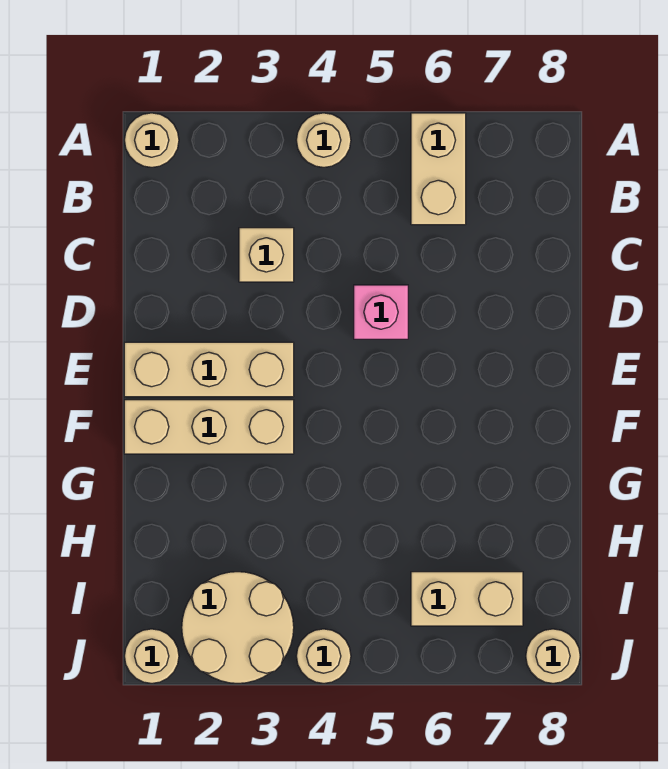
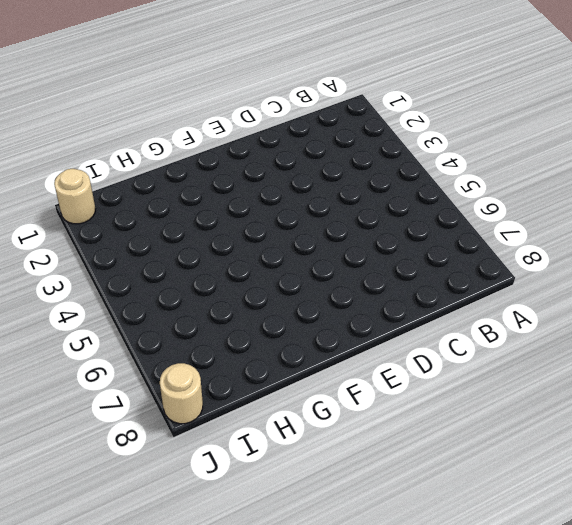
none -> tan round brick A1 level 1
none -> tan round brick A4 level 1
none -> tan brick A6:B6 level 1

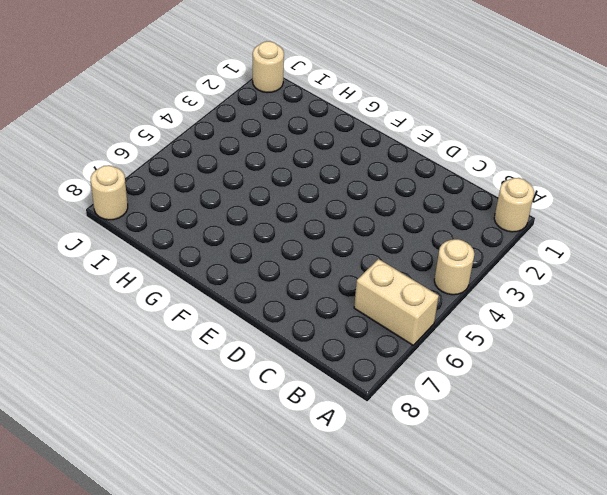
none -> tan brick C3 level 1
none -> pink brick D5 level 1
none -> tan brick E1:E3 level 1

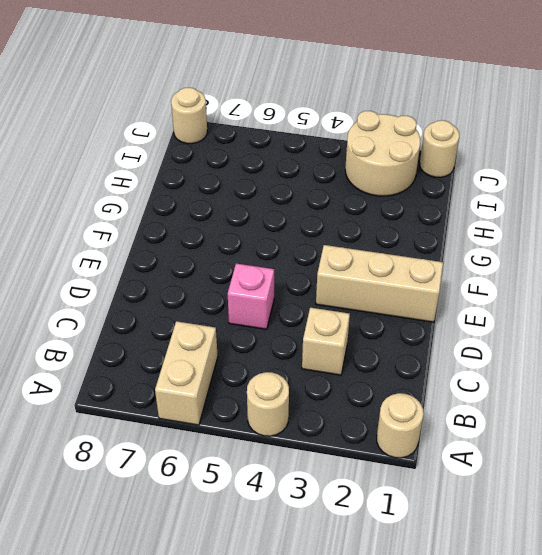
none -> tan brick F1:F3 level 1
none -> tan brick I6:I7 level 1
none -> tan round brick J4 level 1

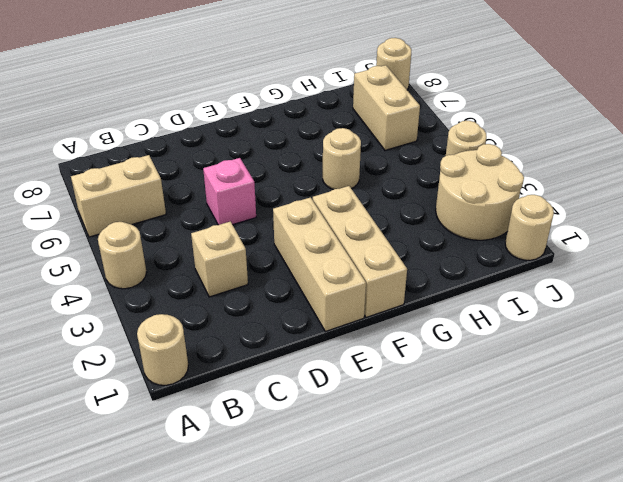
tan round brick G5 level 1 -> none

